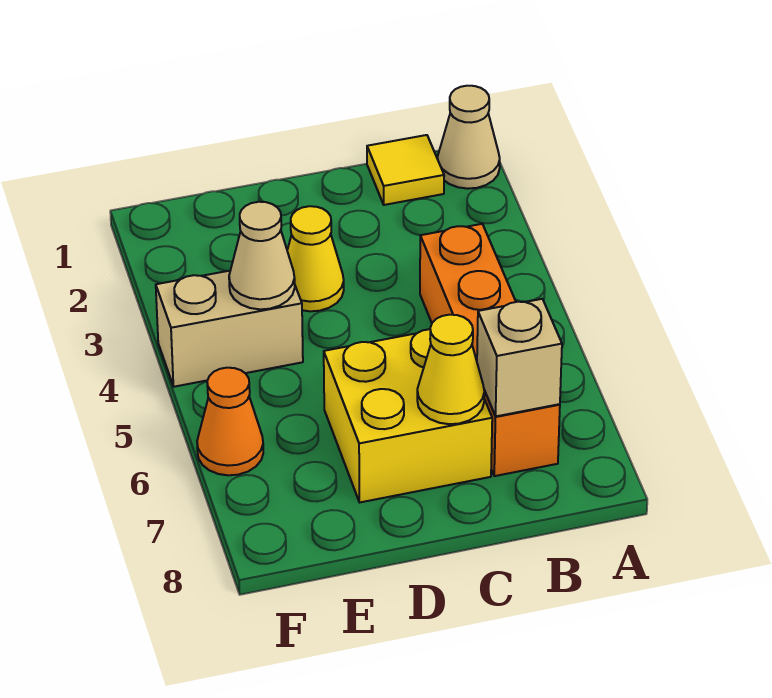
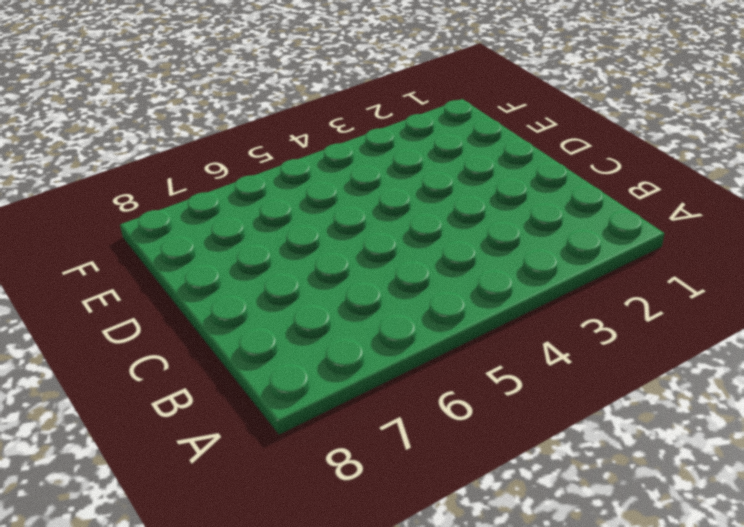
none -> tan cone A1 level 1
none -> yellow tile B1 level 1

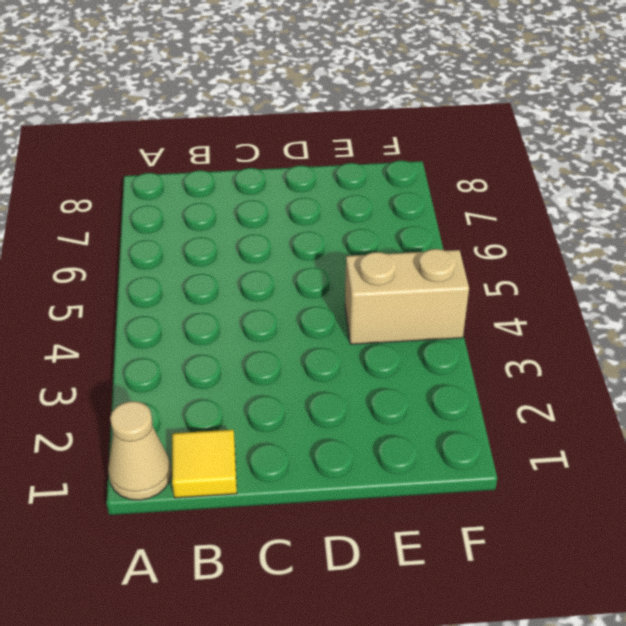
none -> orange brick B4:B7 level 1
none -> yellow brick C6:D7 level 1

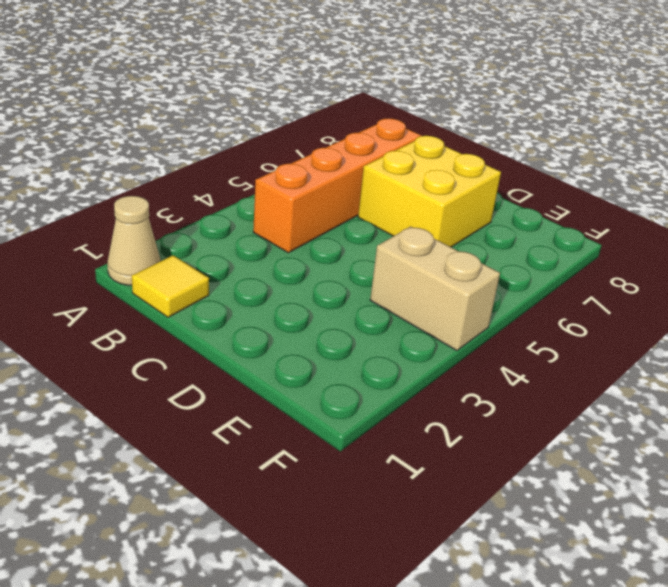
none -> yellow cone D3 level 1
none -> orange cone F6 level 1

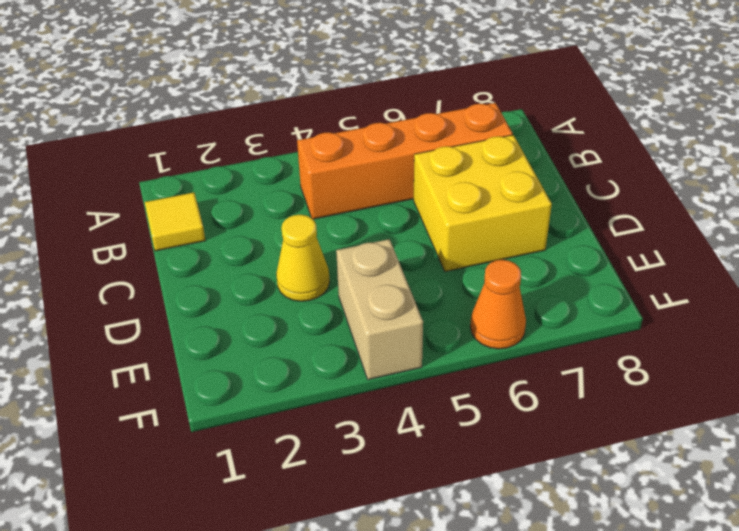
none -> tan cone A1 level 1
none -> tan brick B7 level 2

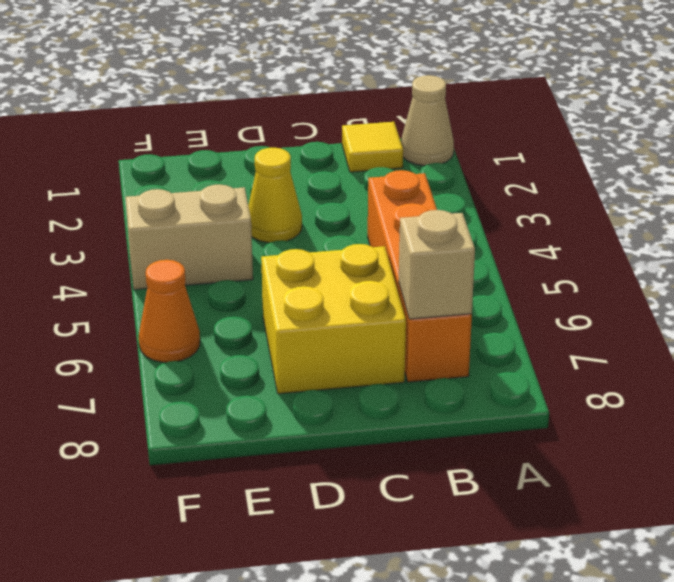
none -> yellow cone C7 level 2
none -> tan cone E4 level 2

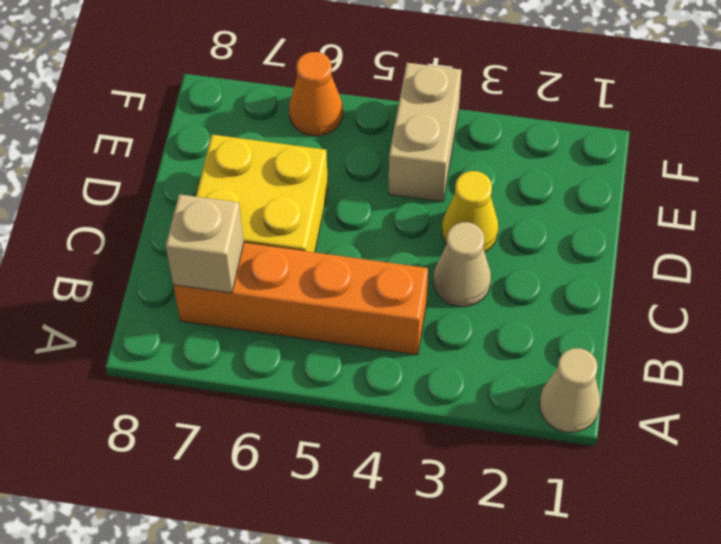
tan cone C3 level 1 -> tan cone E4 level 2
none -> yellow tile B1 level 1
none -> yellow cone C7 level 2

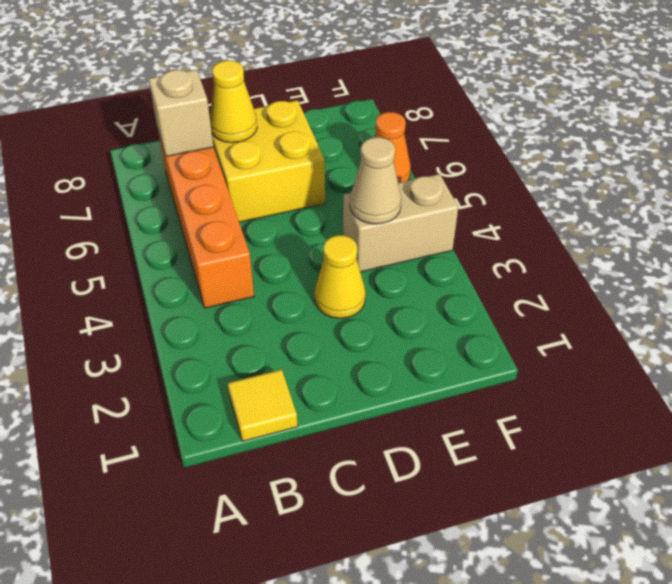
none -> tan cone A1 level 1

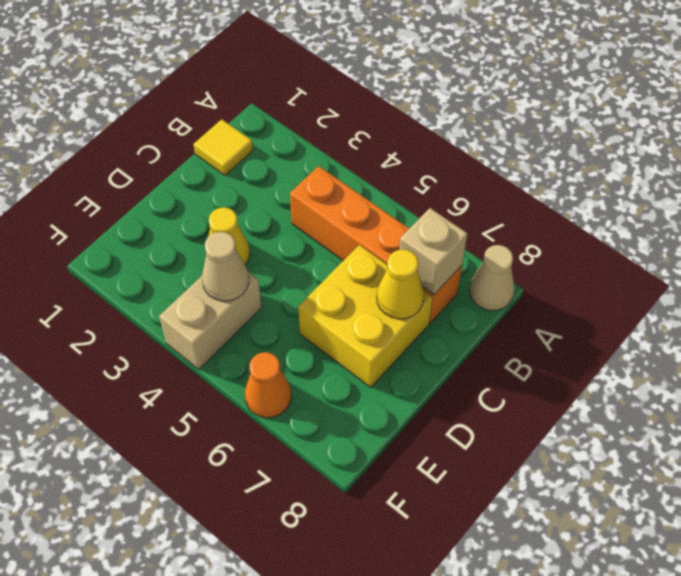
tan cone A8 level 1 -> tan cone A1 level 1

